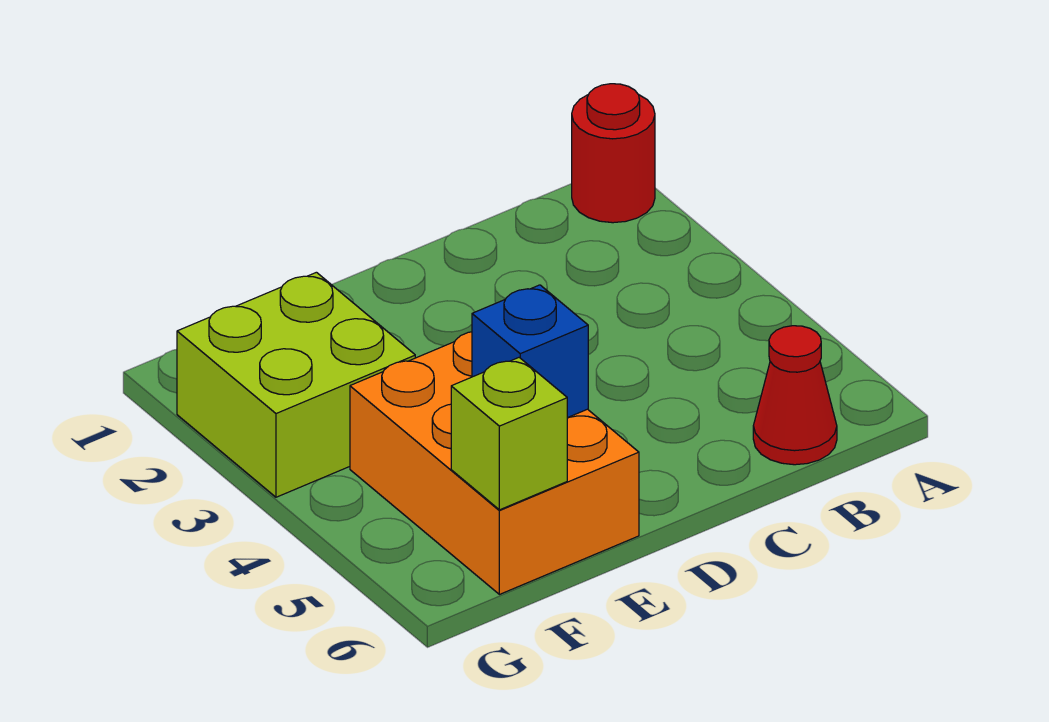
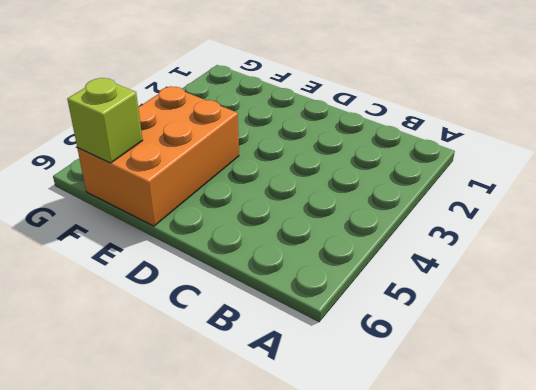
none -> red round brick A1 level 1
none -> red cone B6 level 1

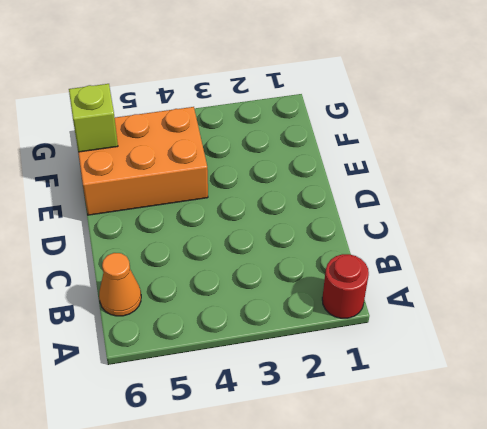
orange cone B6 level 1 -> red cone B6 level 1
none -> lime brick F2:G3 level 1
none -> blue brick E5 level 2

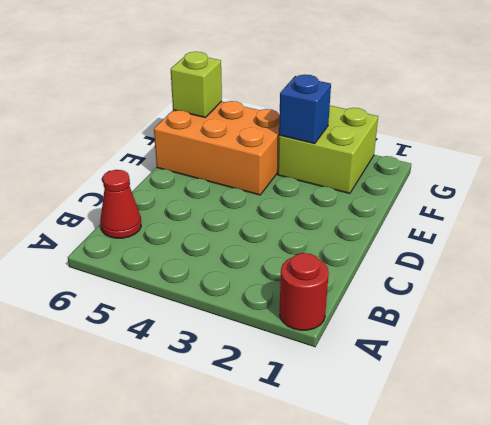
blue brick F3 level 2 -> blue brick E5 level 2

